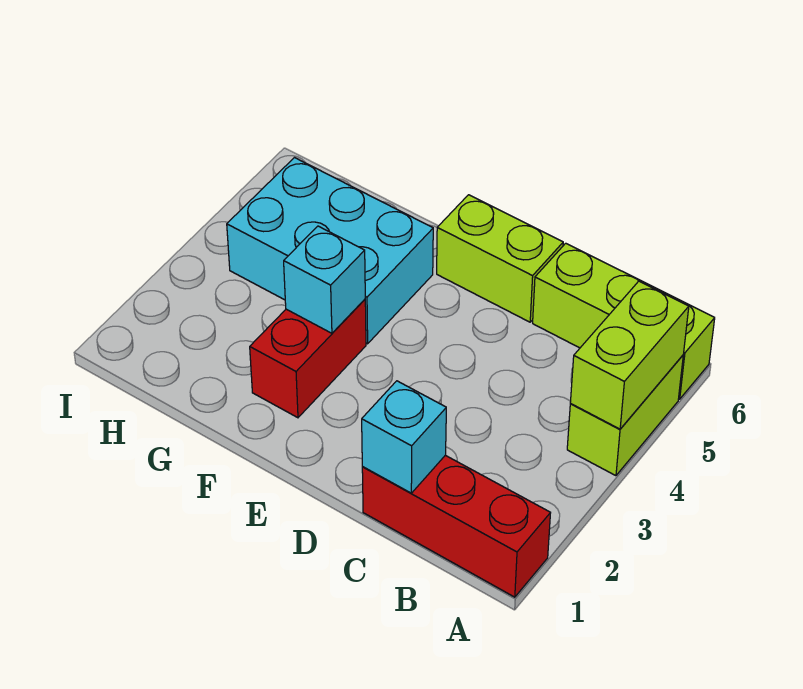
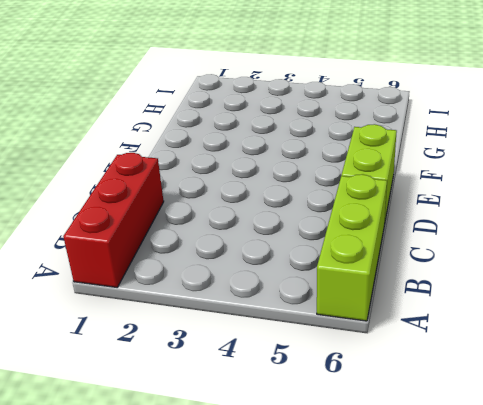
none -> lime brick A4:A5 level 1
none -> red brick F2:F3 level 1

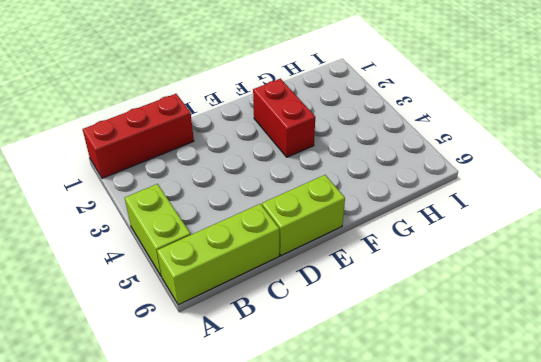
none -> cyan brick F4:H5 level 1
none -> lime brick A4:A5 level 2

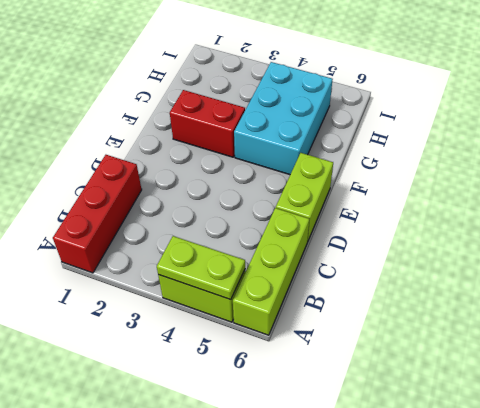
lime plate A4:A5 level 2 -> lime brick A4:A5 level 2
none -> cyan brick C1 level 2
none -> cyan brick F3 level 2

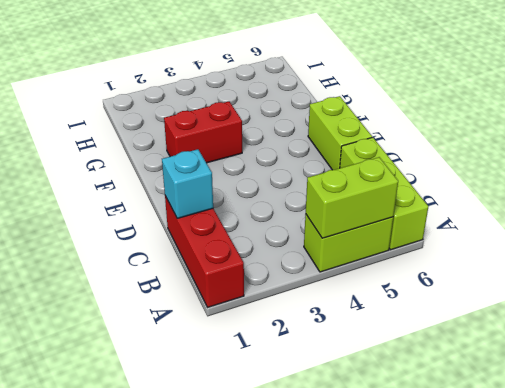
none -> cyan brick F4:H5 level 1
none -> cyan brick F3 level 2

